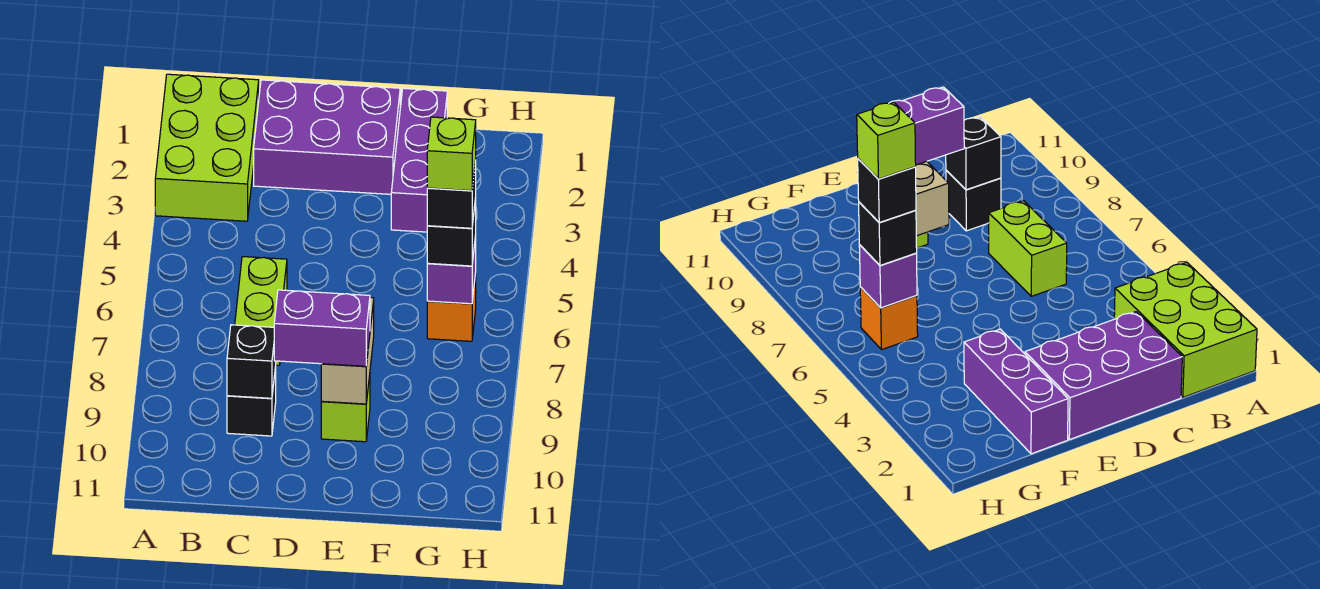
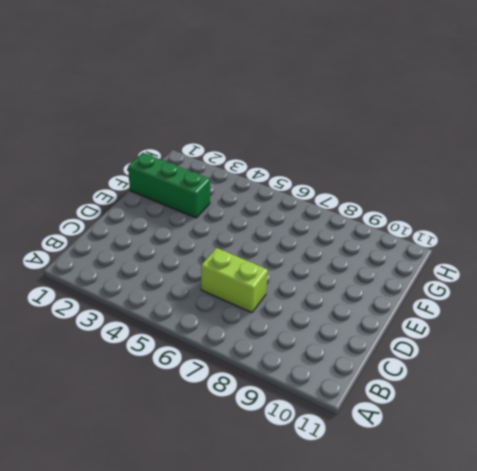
green brick F1:F3 level 1 -> purple brick F1:F3 level 1
none -> lime brick A1:B3 level 1
none -> purple brick C1:E2 level 1
none -> black brick C9 level 1

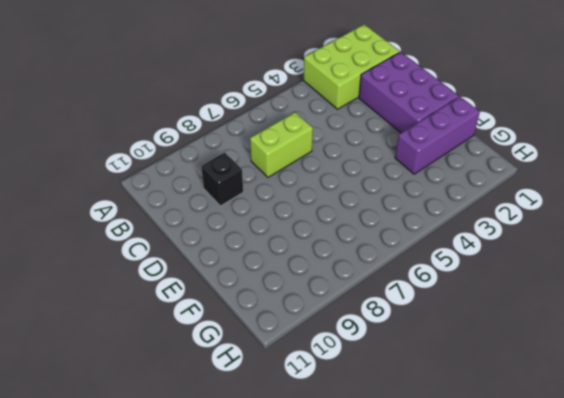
none -> lime brick E9 level 1
none -> orange brick G6 level 1
none -> black brick C9 level 2

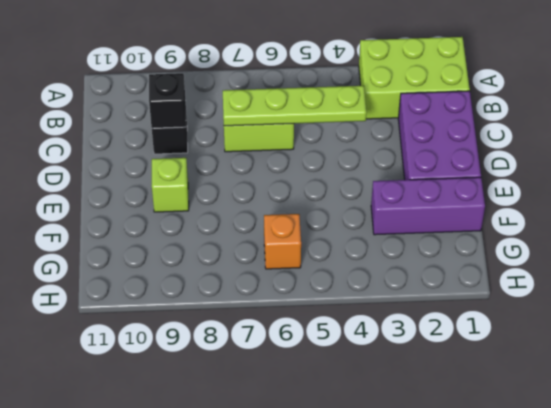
lime plate C4:C7 level 2 -> none
none -> tan brick E8:E9 level 2
none -> purple brick G6 level 2
none -> purple brick D9:E9 level 3

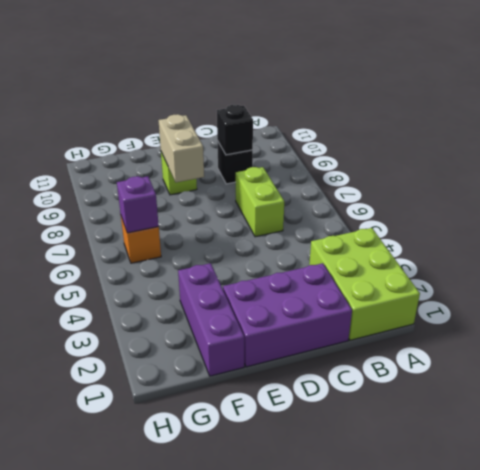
none -> purple brick D9:E9 level 3
none -> black brick G6 level 3
none -> black brick G6 level 4

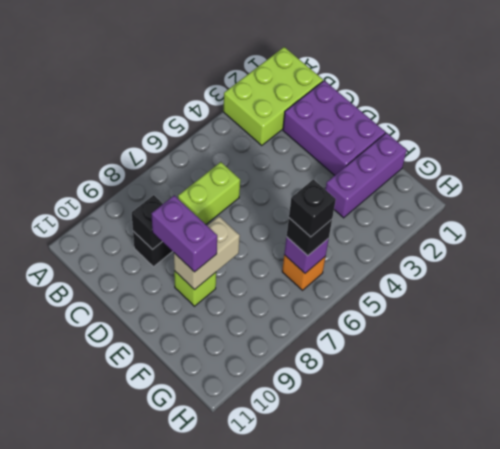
none -> lime brick G6 level 5

